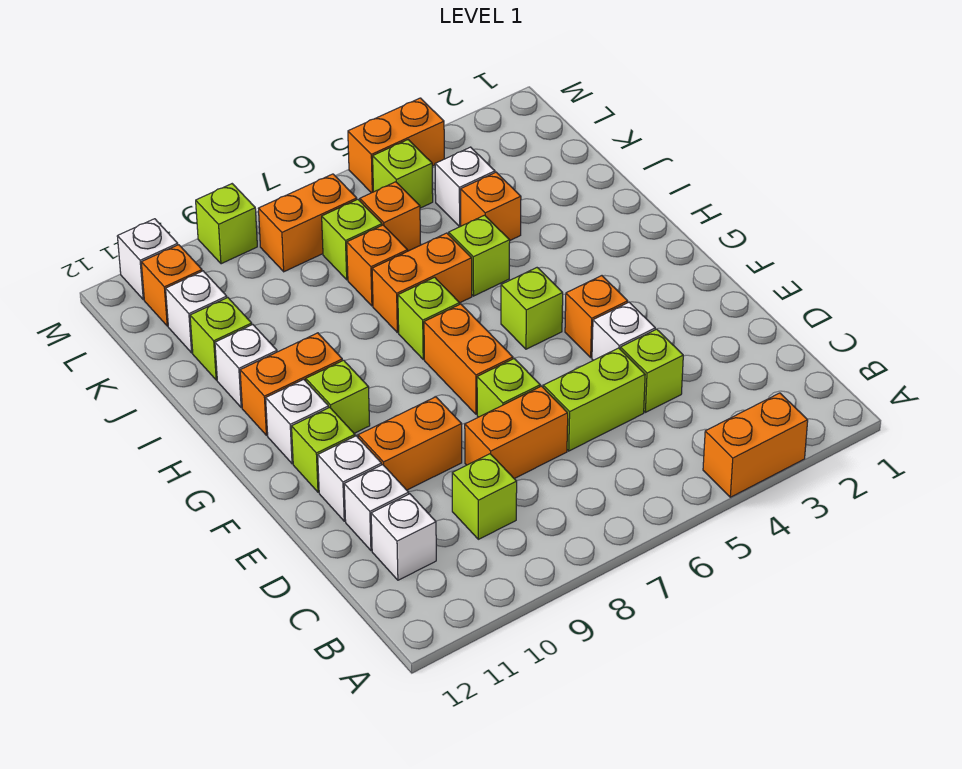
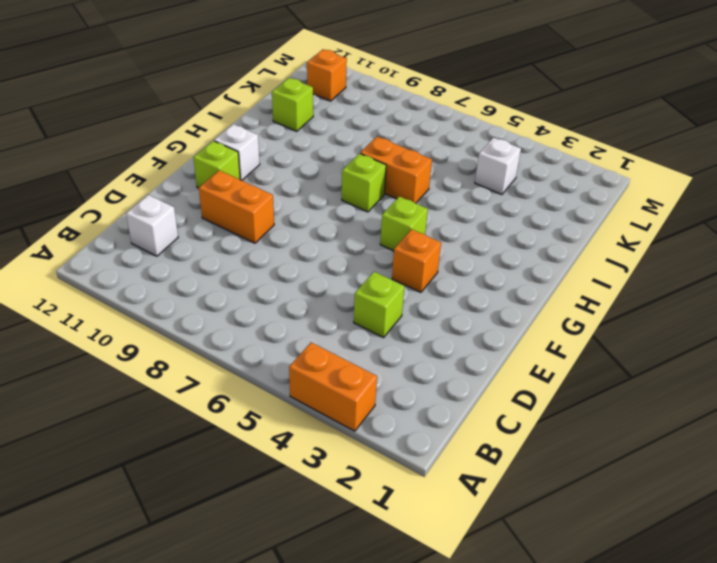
none -> lime brick C9 level 1
none -> lime brick D5:D6 level 1
none -> orange brick D7:D8 level 1
none -> white brick D11 level 1

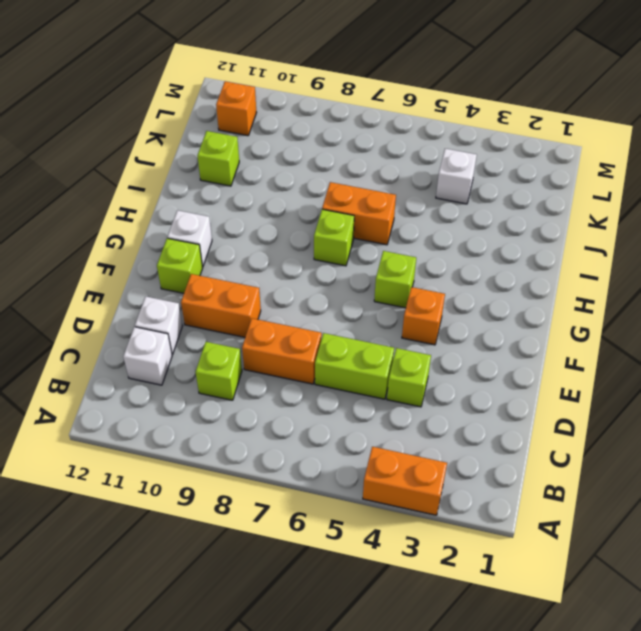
none -> white brick E4 level 1
none -> lime brick E7 level 1
none -> white brick E11 level 1
none -> orange brick F7:G7 level 1

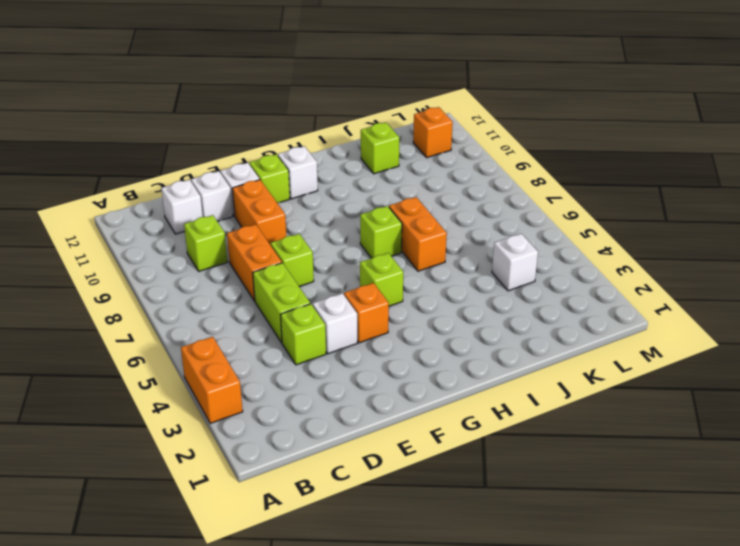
none -> orange brick F7:G7 level 1
none -> lime brick G10 level 1
none -> orange brick H10:H11 level 1
none -> lime brick I5 level 1

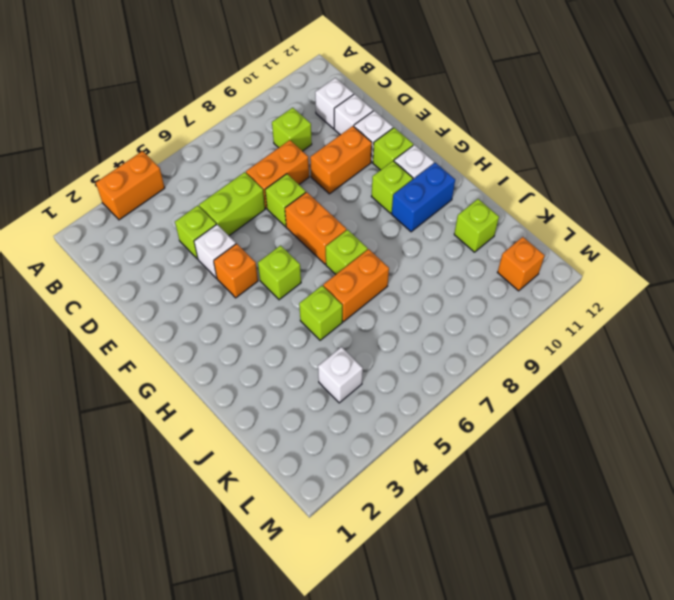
blue brick H10:H11 level 1 -> orange brick H10:H11 level 1
none -> white brick I11 level 1
none -> orange brick J4 level 1
none -> orange brick J7 level 1
none -> orange brick K6 level 1

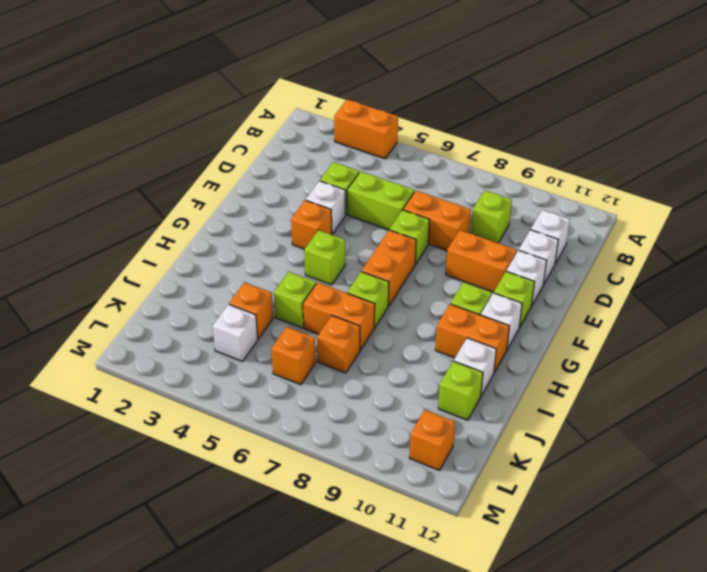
none -> lime brick K7 level 1
none -> white brick K11 level 1
none -> lime brick L5 level 1
none -> orange brick L7:L8 level 1

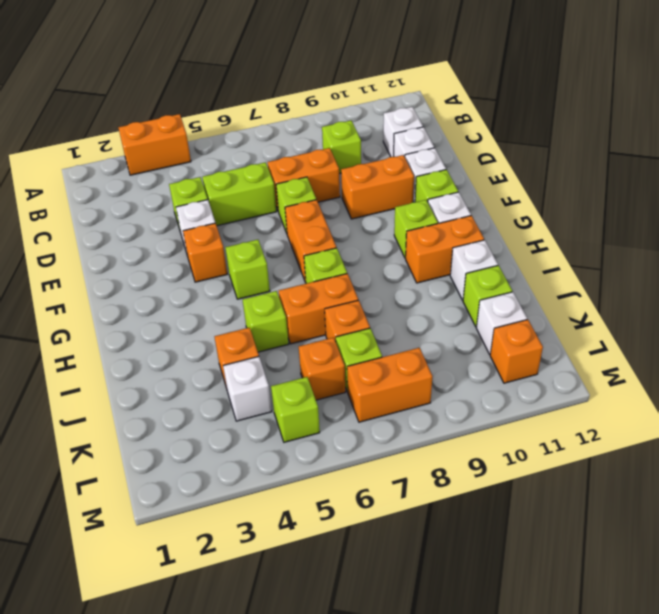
none -> orange brick M4:M5 level 1
none -> lime brick M9 level 1
none -> white brick M11 level 1

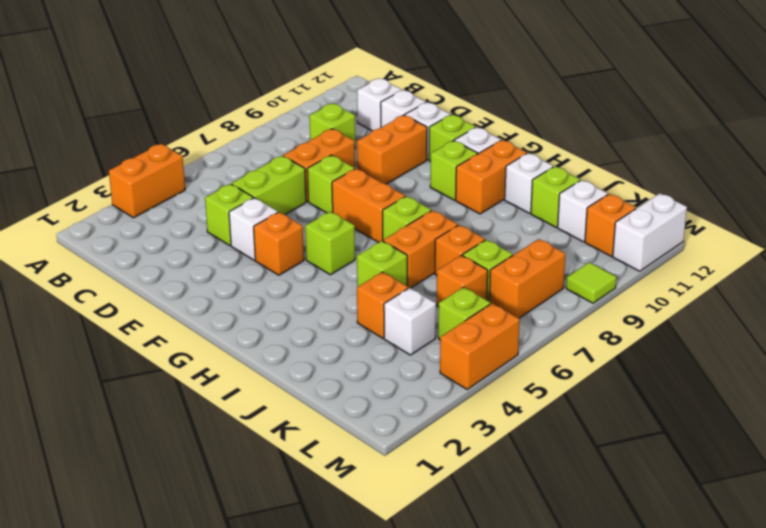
lime tile M9 level 1 -> lime brick M9 level 1
white brick M11:M12 level 1 -> white brick M11 level 1

